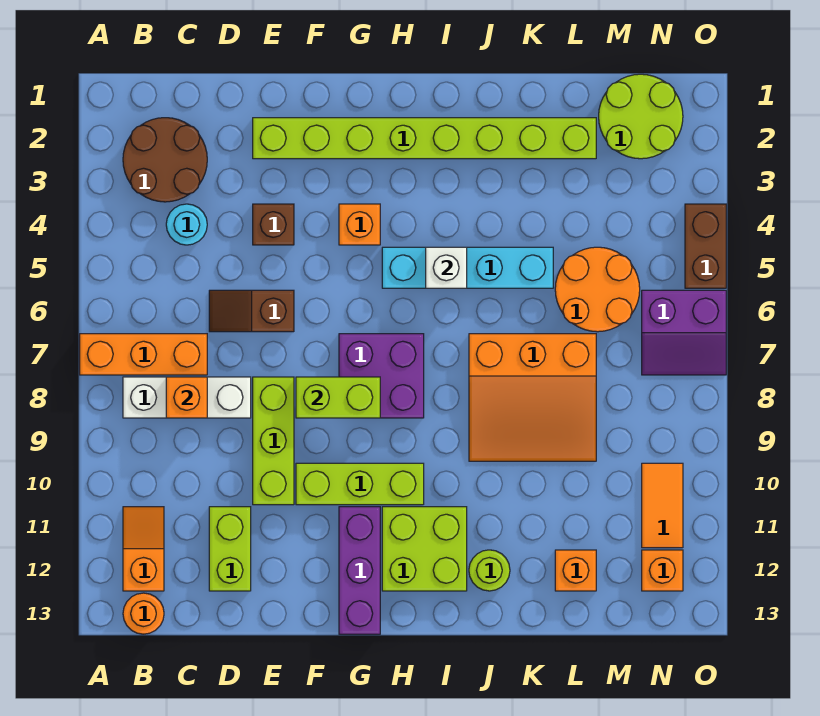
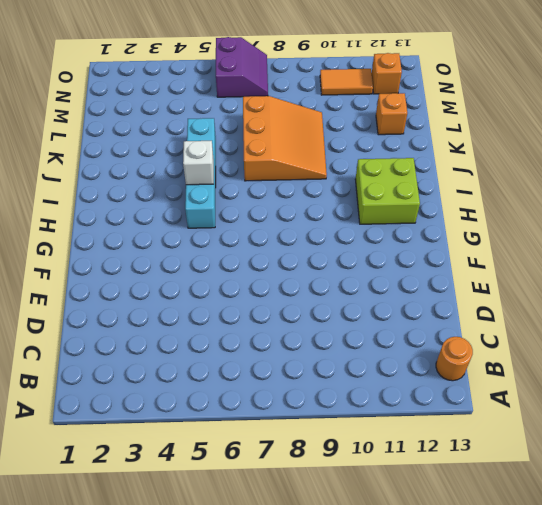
none -> orange brick A7:C7 level 1
none -> brown round brick B2:C3 level 1
none -> white brick B8:D8 level 1

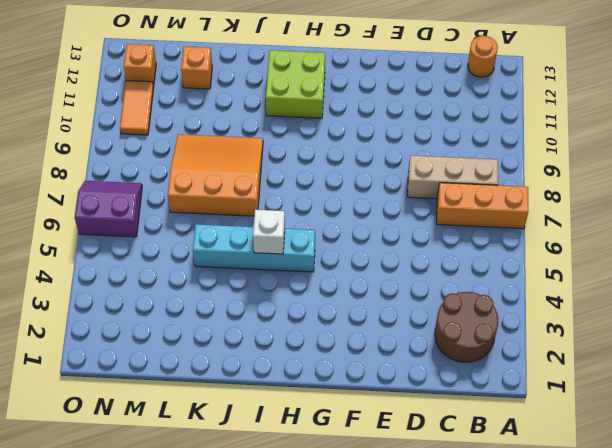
tan brick B8:D8 level 1 -> white brick B8:D8 level 1
none -> orange slope B11:B12 level 1 top 12
none -> cyan round brick C4 level 1
none -> brown slope D6:E6 level 1 top E

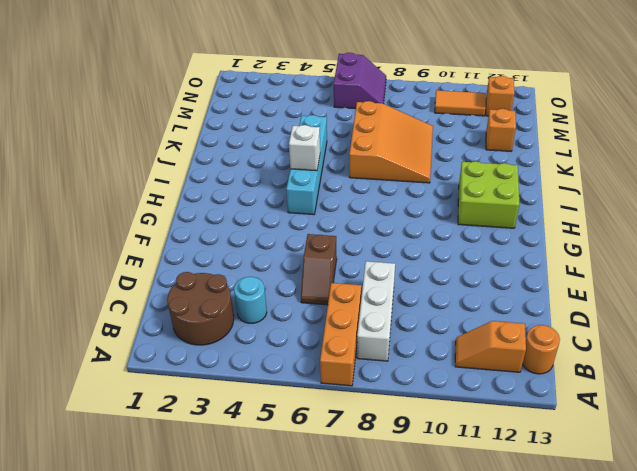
none -> lime brick D11:D12 level 1
none -> lime brick E2:L2 level 1
none -> brown brick E4 level 1

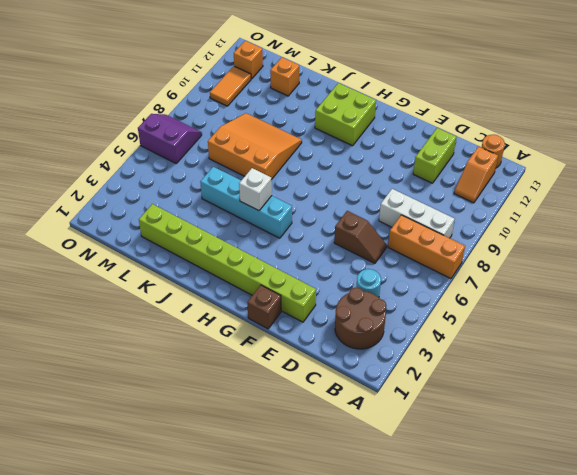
brown brick F1 level 1 -> brown brick E4 level 1
none -> lime brick E8:E10 level 1
none -> lime brick F10:H10 level 1
none -> orange brick G4 level 1

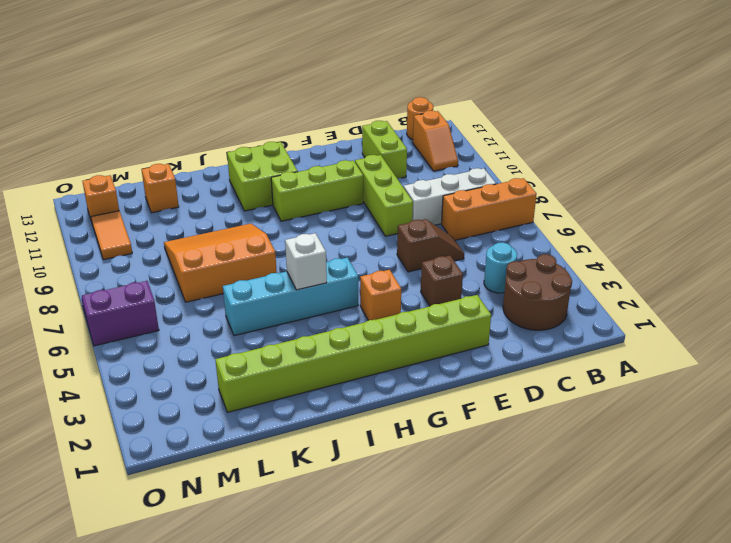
none -> purple brick G7:H8 level 1
none -> purple brick G11:G13 level 1
none -> lime round brick J12 level 1

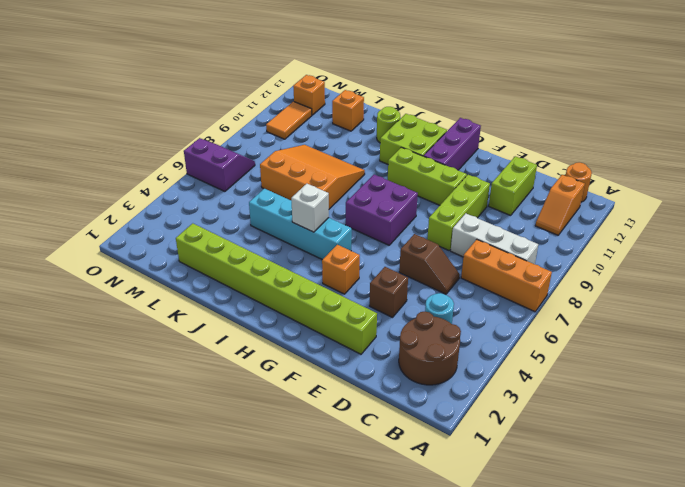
none -> orange round brick L5:M6 level 1
none -> lime round brick M1:N2 level 1
none -> brown brick O4:O5 level 1

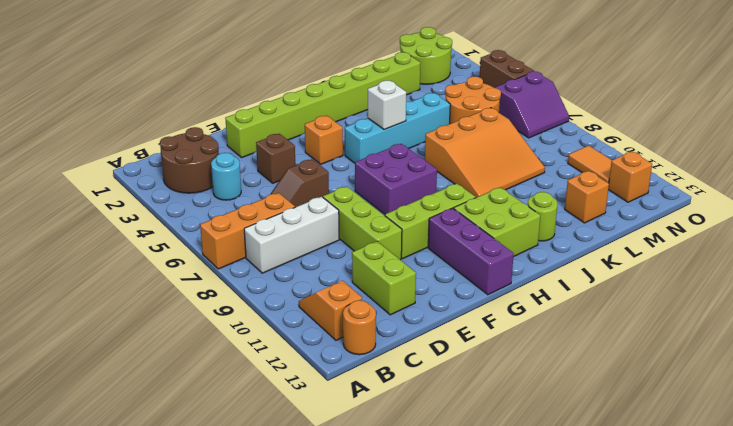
none -> orange brick C8 level 2
none -> lime brick F8:G8 level 2

